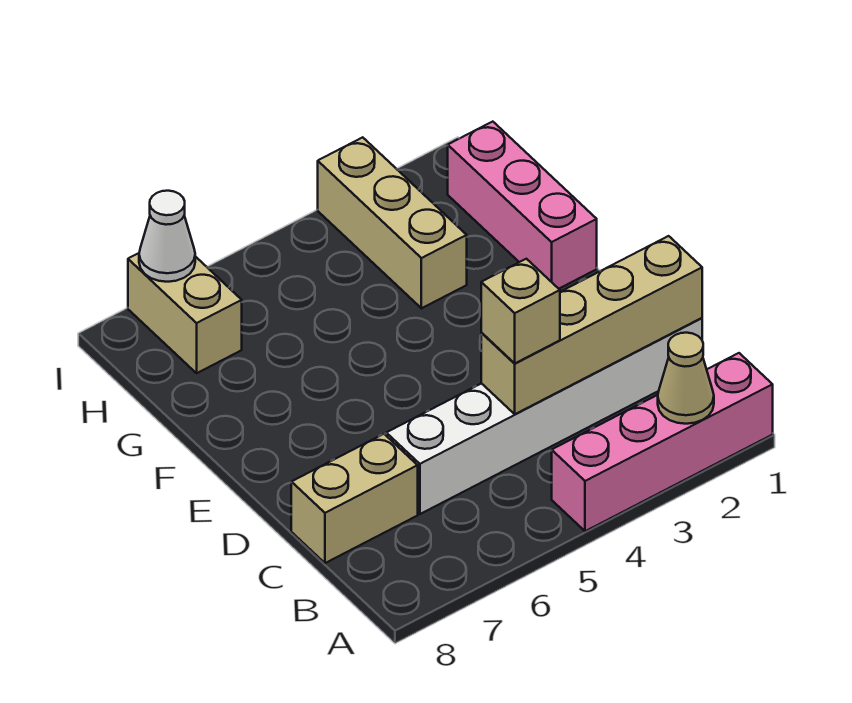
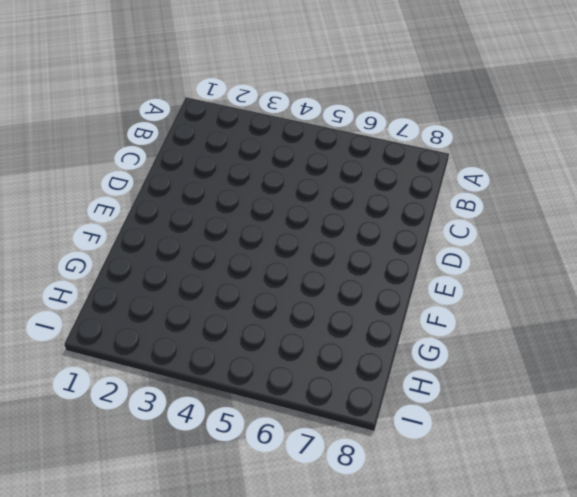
none -> pink brick A1:A4 level 1
none -> white brick C1:C6 level 1

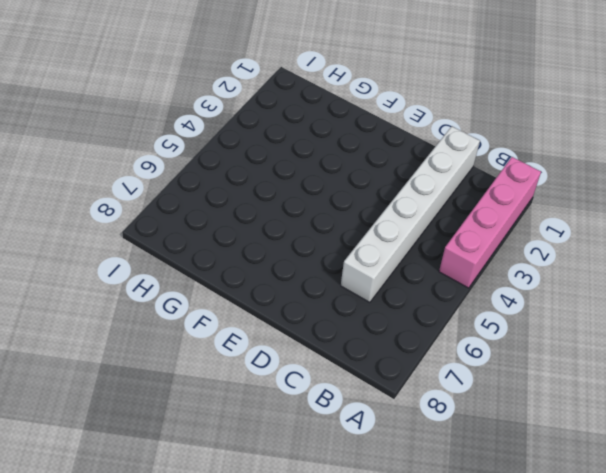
none -> tan brick C7:C8 level 1
none -> pink brick F1:H1 level 1

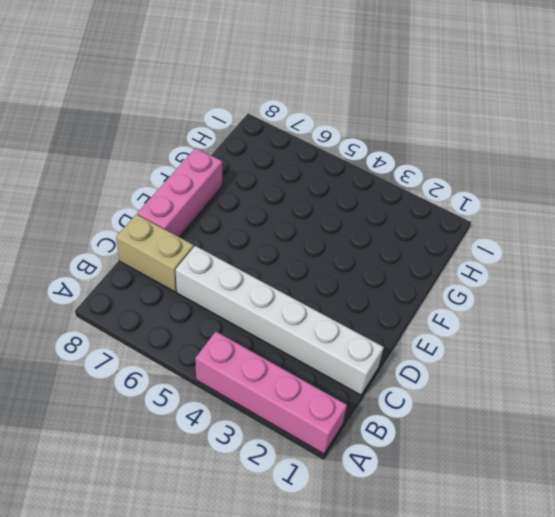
pink brick D8:F8 level 1 -> pink brick F1:H1 level 1
none -> tan brick G3:I3 level 1
none -> tan brick H7:I7 level 1

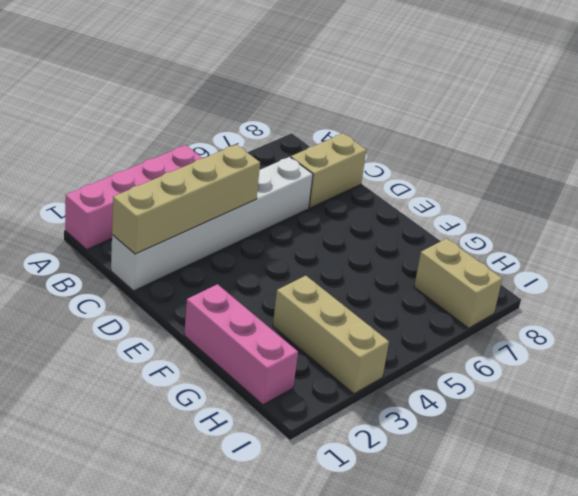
none -> tan cone A2 level 2
none -> white cone I7 level 2

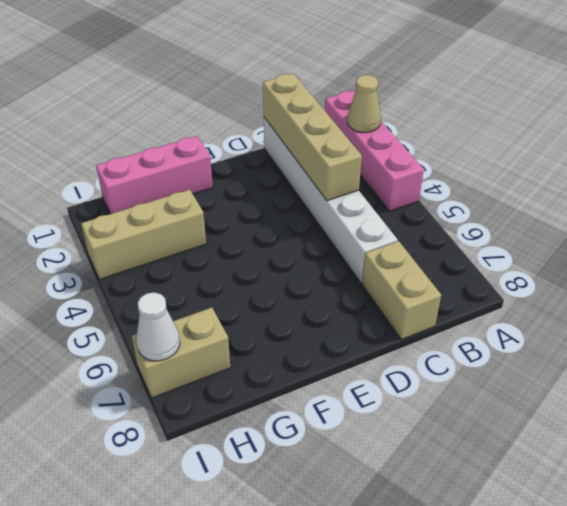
none -> tan brick C4 level 3

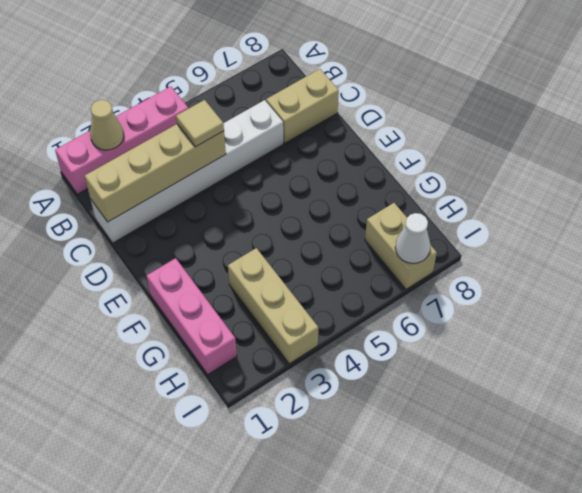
tan tile C4 level 3 -> tan brick C4 level 3

